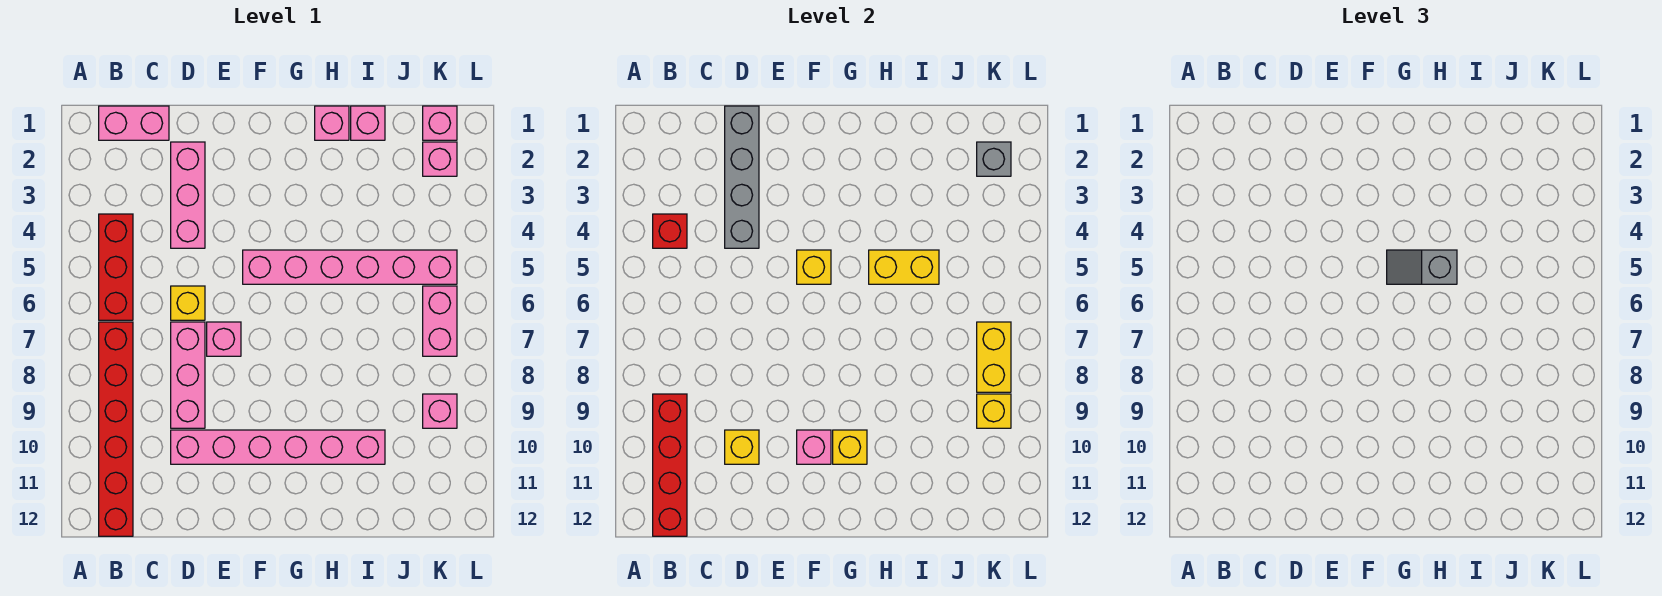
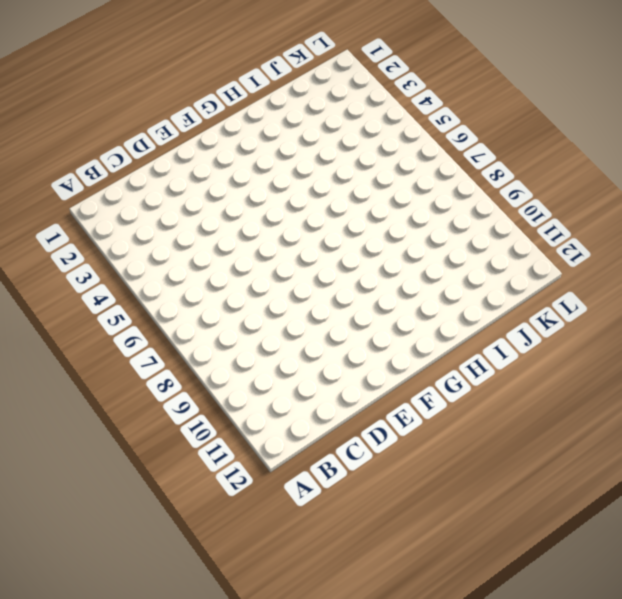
none -> pink brick B1:C1 level 1
none -> red brick B4:B6 level 1
none -> red brick B7:B12 level 1

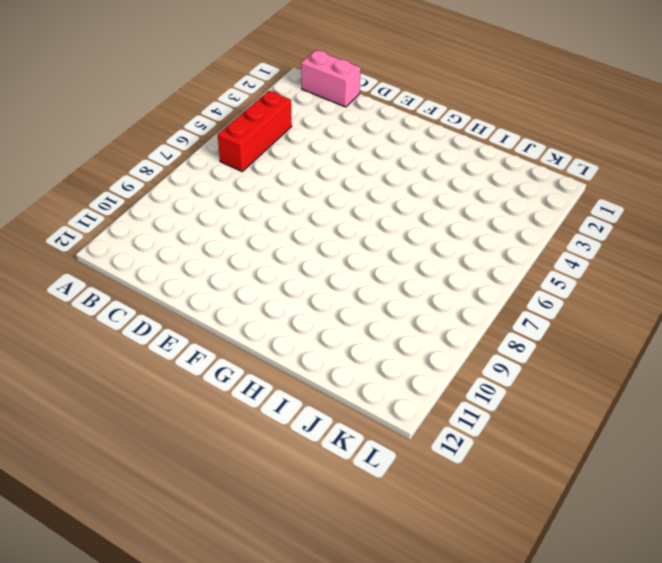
none -> red brick B7:B12 level 1
none -> pink brick D2:D4 level 1
none -> yellow brick D6 level 1

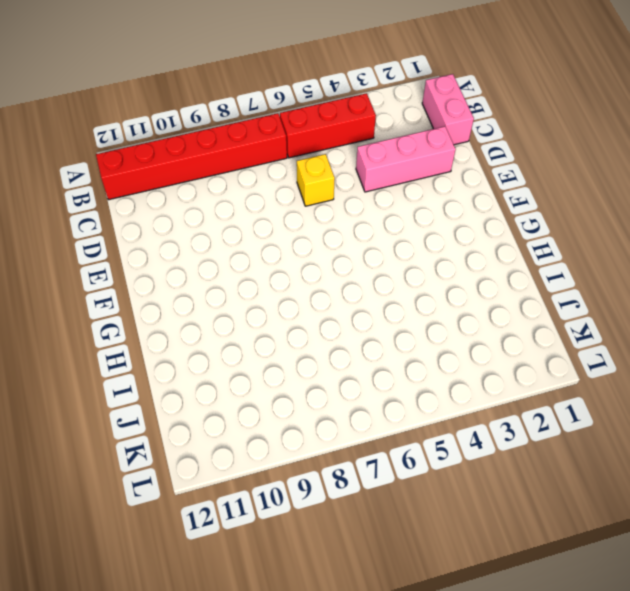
none -> pink brick D7:D9 level 1
none -> pink brick D10:I10 level 1
none -> pink brick E7 level 1

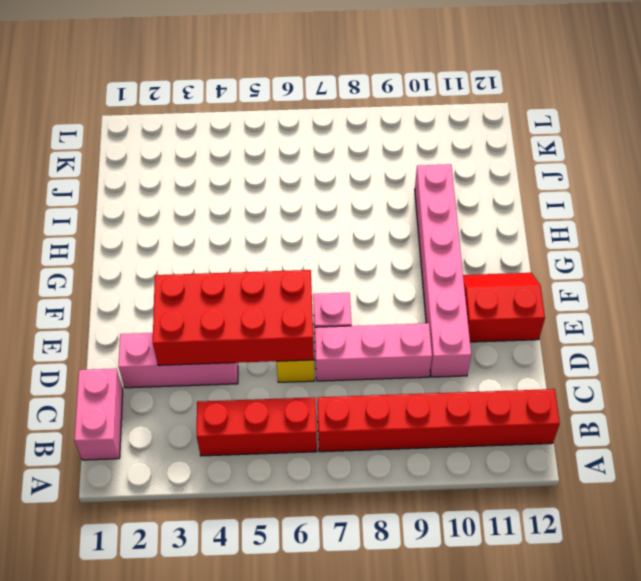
red brick D3:E6 level 2 -> grey brick D1:D4 level 2
red slope E11:F12 level 1 top E -> none
none -> pink brick F5:K5 level 1
none -> pink brick H1 level 1
none -> pink brick I1 level 1

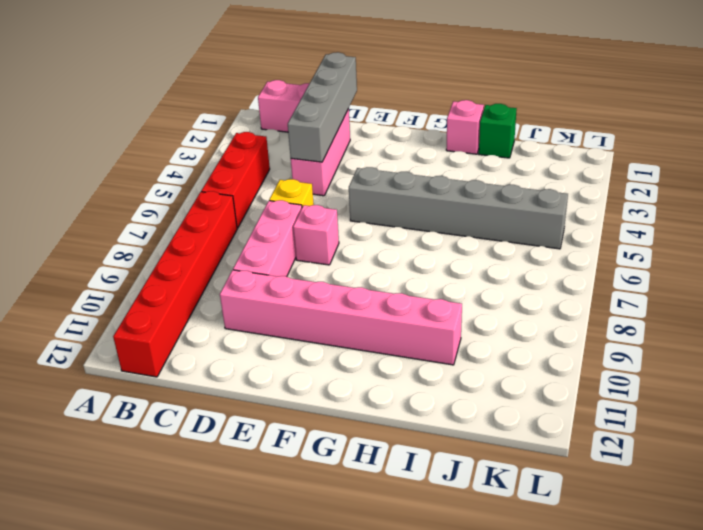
grey brick F5:K5 level 1 -> pink brick F5:K5 level 1
green brick I1 level 1 -> pink brick I1 level 1
none -> pink brick K1 level 1
none -> pink brick K2 level 1
none -> pink brick K6:K7 level 1

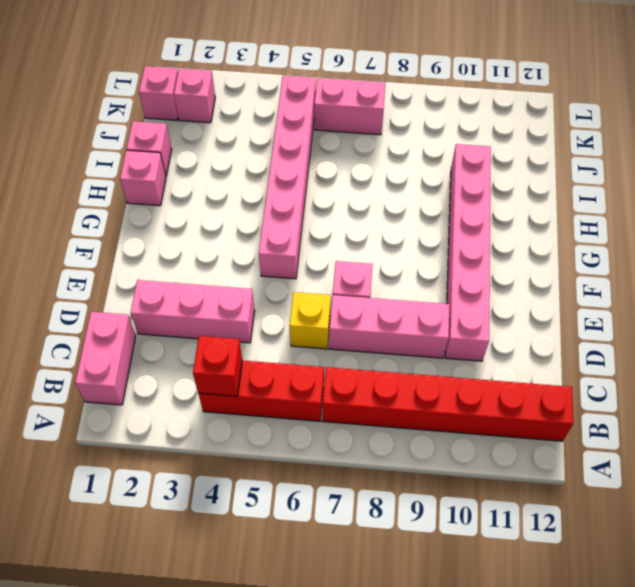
none -> pink brick K9 level 1
none -> red brick B9:B12 level 2
none -> grey brick D1:D4 level 2

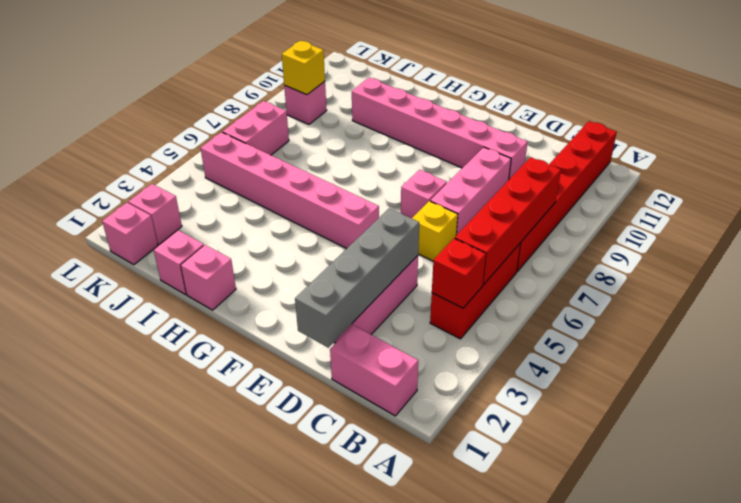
red brick B5:B8 level 2 -> red brick B9:B12 level 2
none -> yellow brick D10 level 2
none -> yellow brick F5 level 2
none -> pink brick F10 level 2

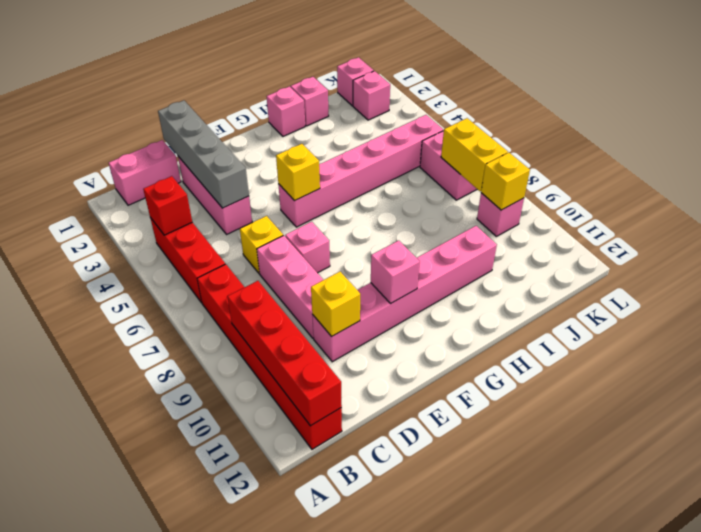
none -> yellow brick G10 level 2
none -> yellow brick H5:I5 level 2
none -> grey brick K2 level 2

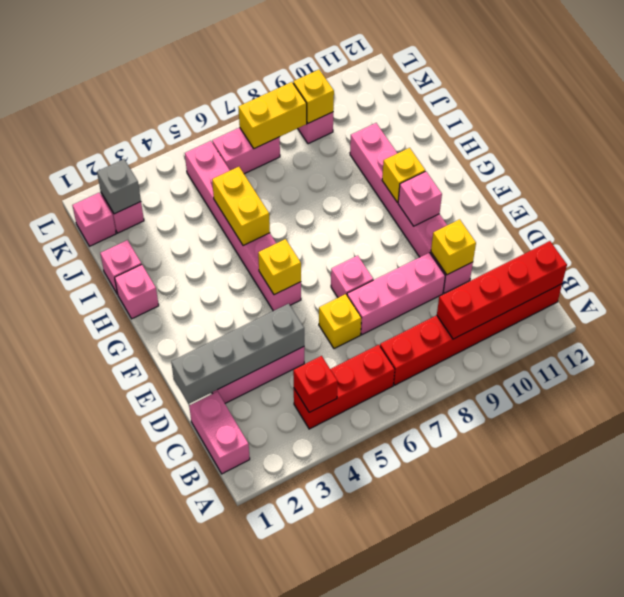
none -> grey slope G5:H5 level 3 top H

